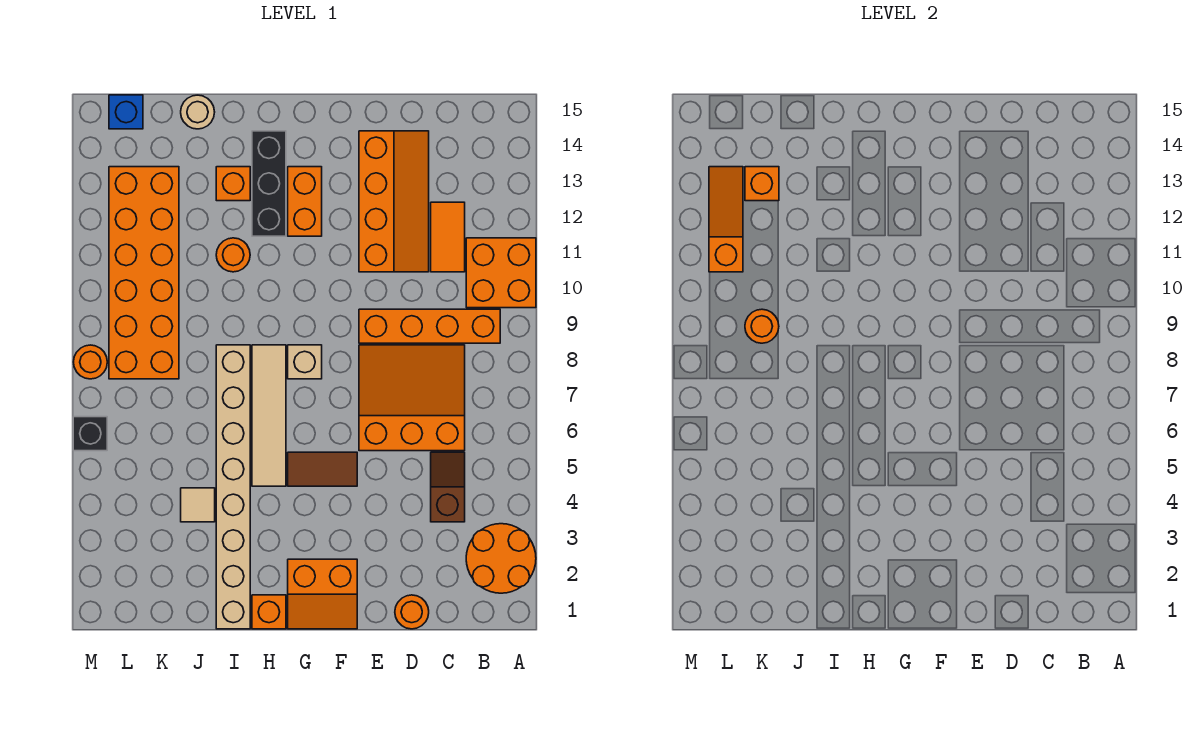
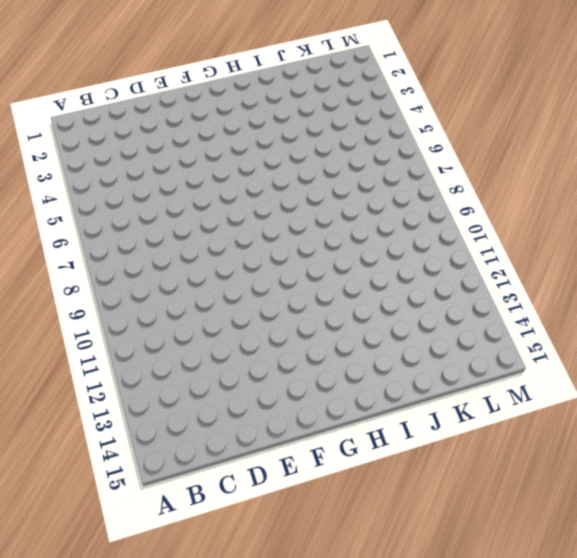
none -> orange round brick A2:B3 level 1
none -> orange brick A10:B11 level 1
none -> orange brick B9:E9 level 1

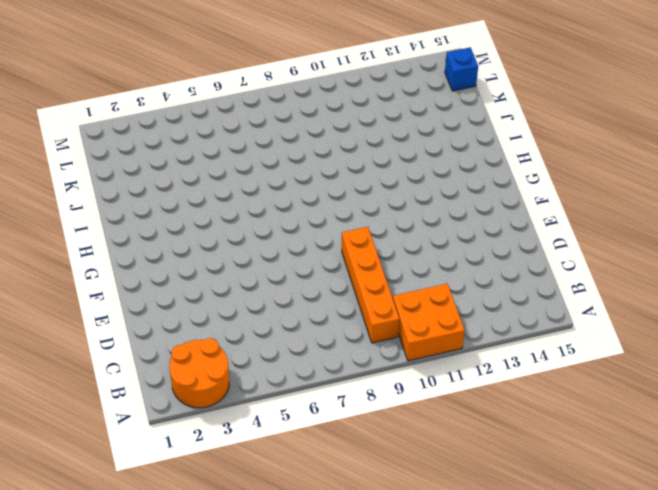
none -> brown slope C4:C5 level 1 top 4
none -> orange slope C6:E8 level 1 top 6
none -> orange tile C11:C12 level 1

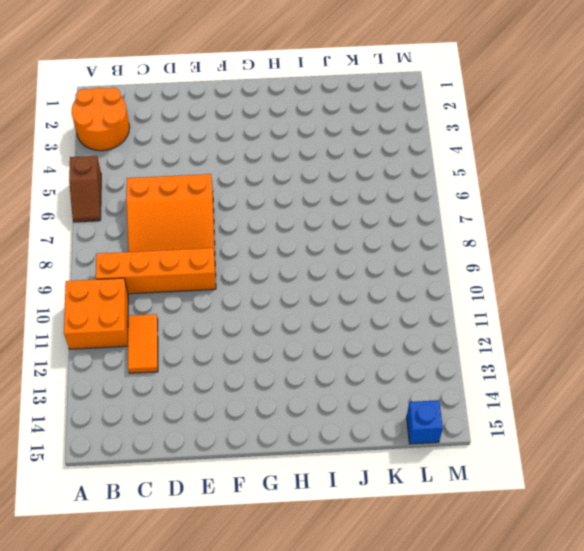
brown slope A5:A6 level 1 top 5 -> brown slope C4:C5 level 1 top 4
none -> orange round brick D1 level 1
none -> orange slope D11:E14 level 1 top E
none -> orange slope F1:G2 level 1 top 2

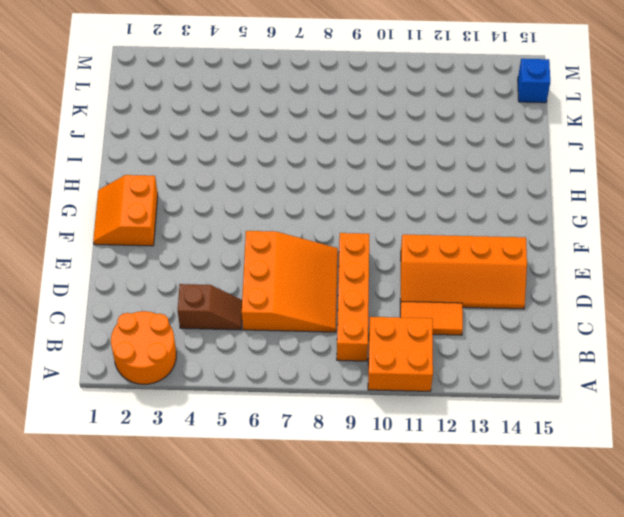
none -> orange round brick D1 level 1
none -> brown tile F5:G5 level 1
none -> tan brick G8 level 1

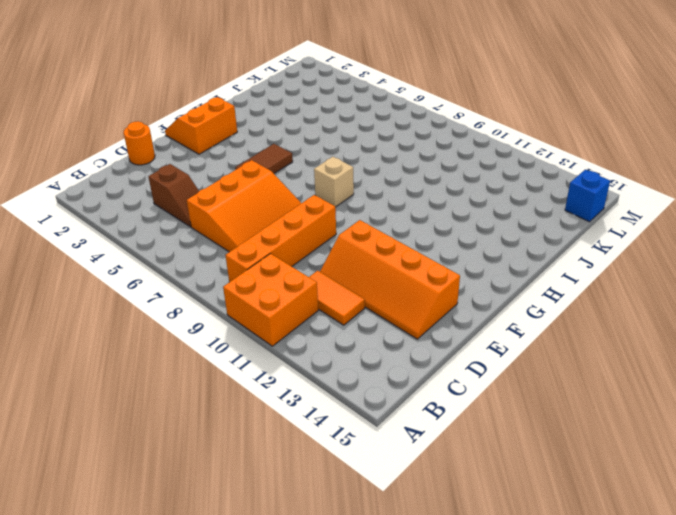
none -> orange round brick A2:B3 level 1
none -> orange brick G12:G13 level 1
none -> orange brick H1 level 1

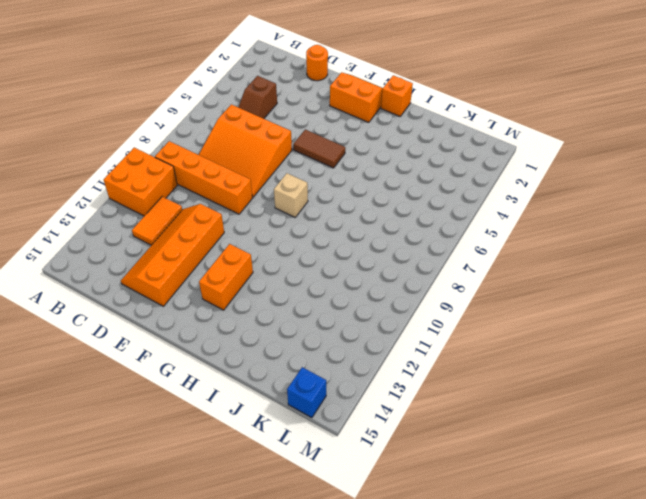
none -> orange round brick A2:B3 level 1
none -> tan tile H5:H8 level 1
none -> black brick H12:H14 level 1

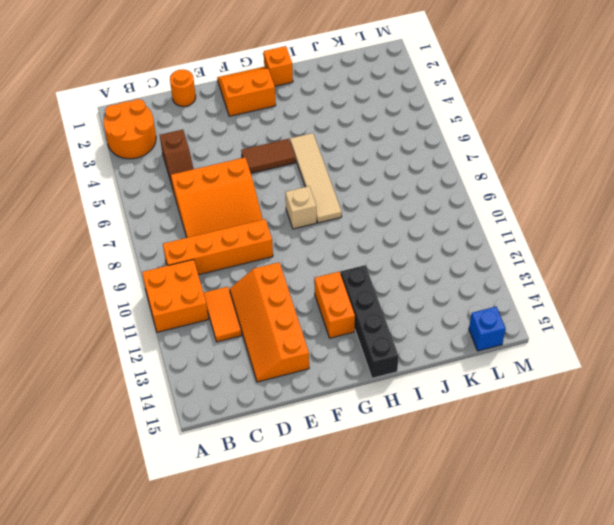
black brick H12:H15 level 1 -> black brick H12:H14 level 1
none -> tan brick I1:I8 level 1
none -> orange round brick I11 level 1
none -> orange brick I13 level 1

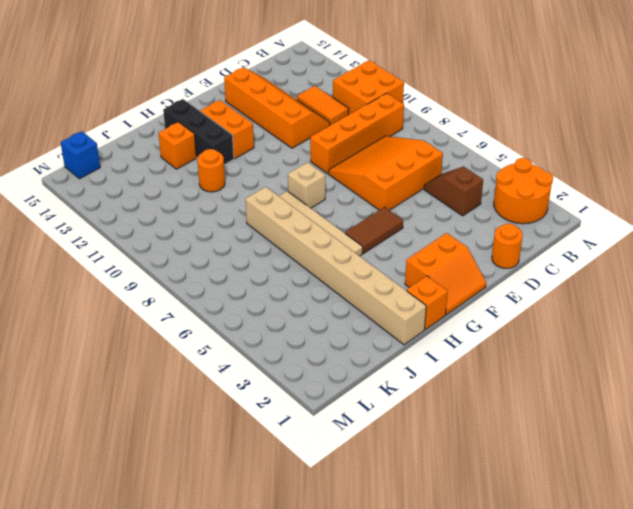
none -> tan tile J4 level 1
none -> tan round brick J15 level 1
none -> orange brick K8:L13 level 1

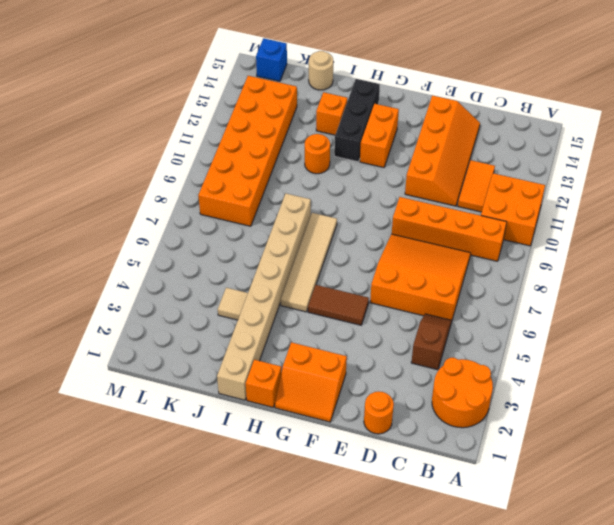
none -> tan brick G8 level 1
none -> black brick M6 level 1
none -> orange round brick M8 level 1

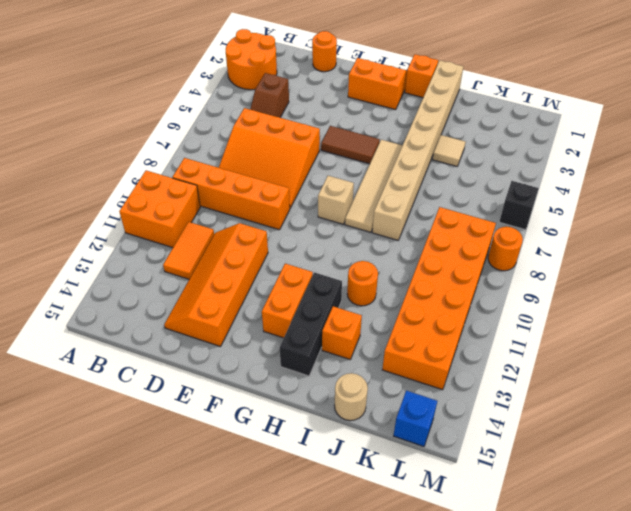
none -> orange round brick K9 level 2
none -> orange brick K13 level 2
none -> orange slope L11:L13 level 2 top 11

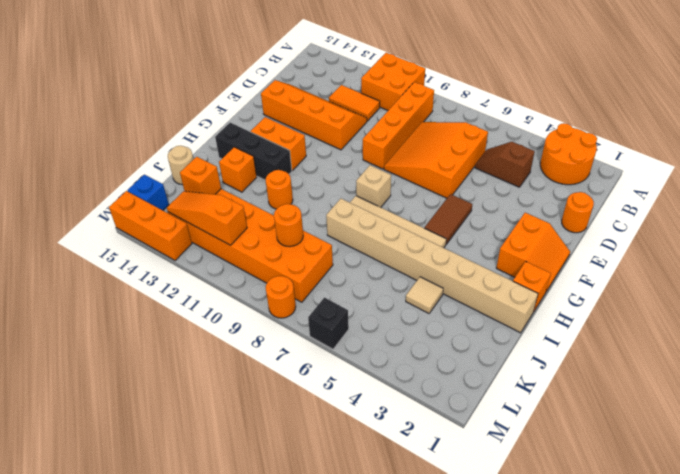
orange brick M13:M15 level 1 -> none

